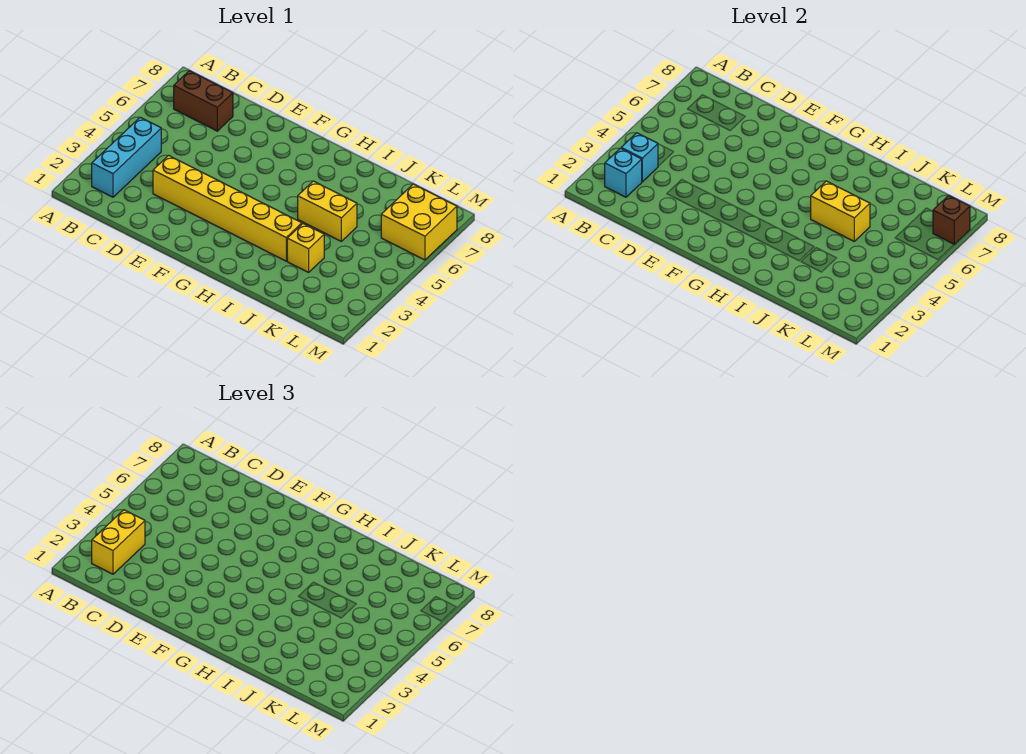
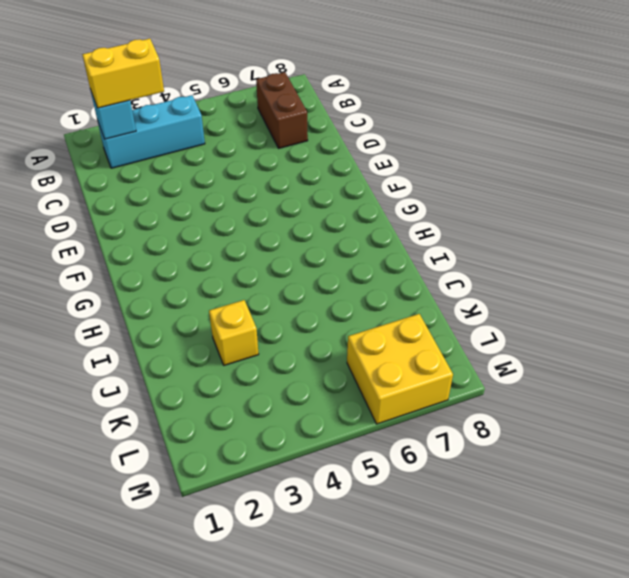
none -> yellow brick D3:I3 level 1
none -> yellow brick I5:J5 level 1

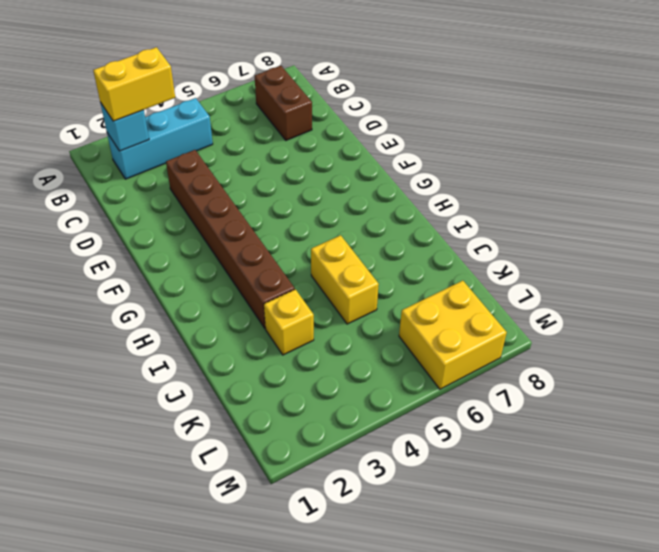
brown brick D3:I3 level 1 -> yellow brick D3:I3 level 1
none -> cyan brick B3 level 2
none -> yellow brick I5:J5 level 2

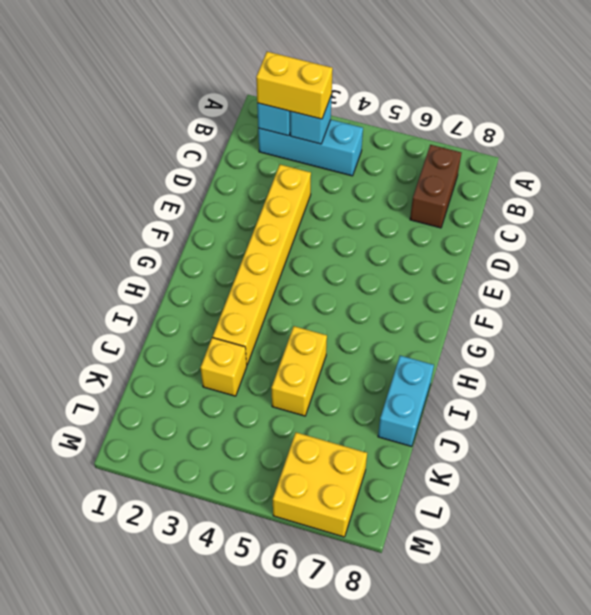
cyan brick I8:J8 level 1 -> none
none -> yellow brick I5:J5 level 2
none -> brown brick M7 level 2

